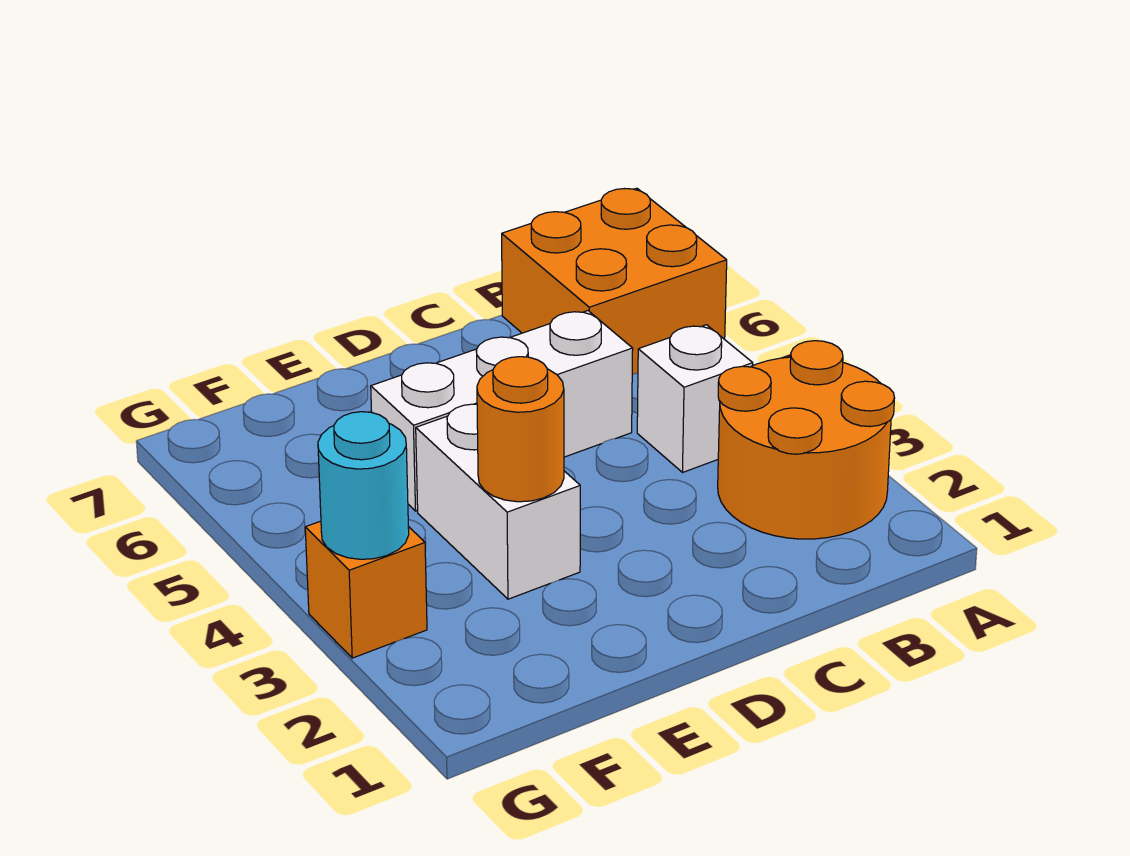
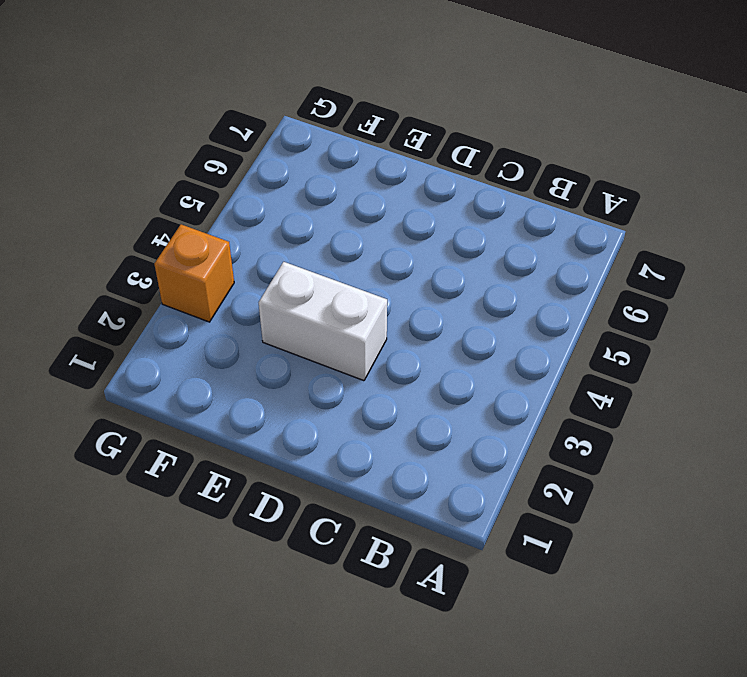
white brick D3:E3 level 1 -> white brick E3:E4 level 1
none -> orange round brick A2:B3 level 1
none -> orange brick A6:B7 level 1

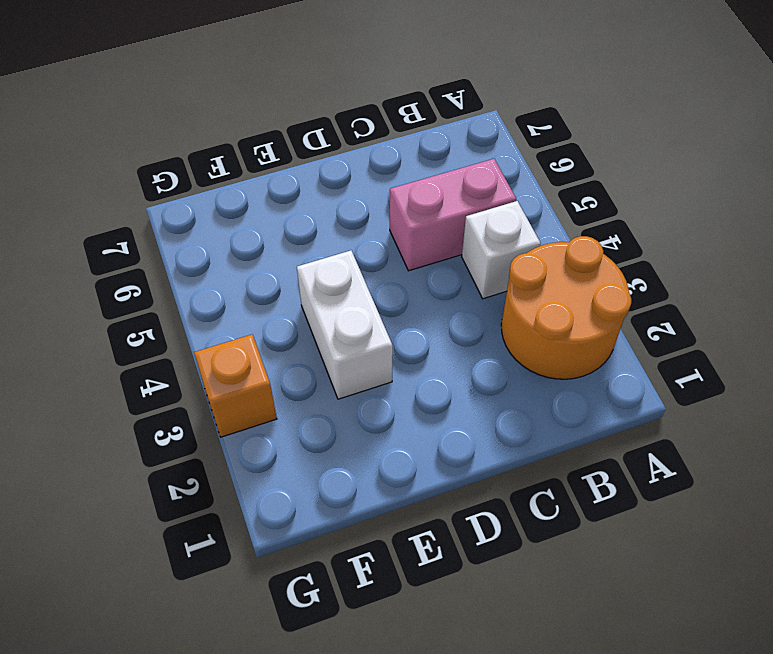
pink brick B5:C5 level 1 -> white brick C5:E5 level 1
none -> orange brick A6:B7 level 1
none -> orange round brick E3 level 2

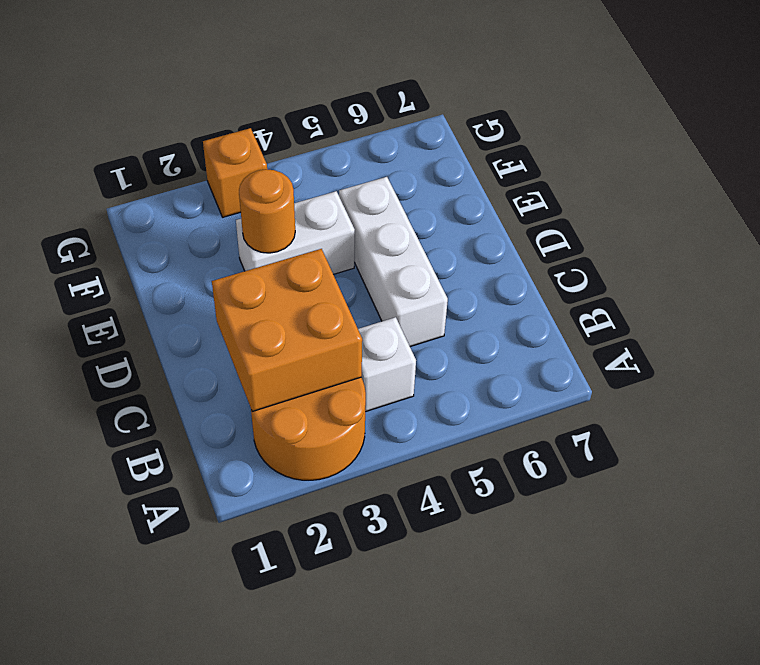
orange brick B2:C3 level 2 -> orange brick A6:B7 level 1
none -> cyan round brick G3 level 2

